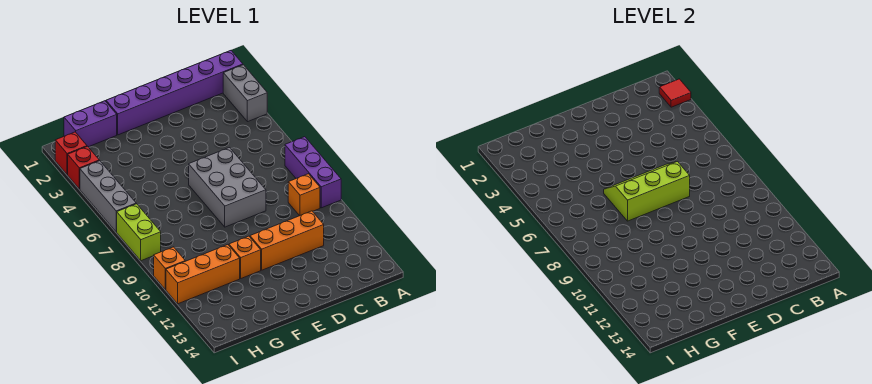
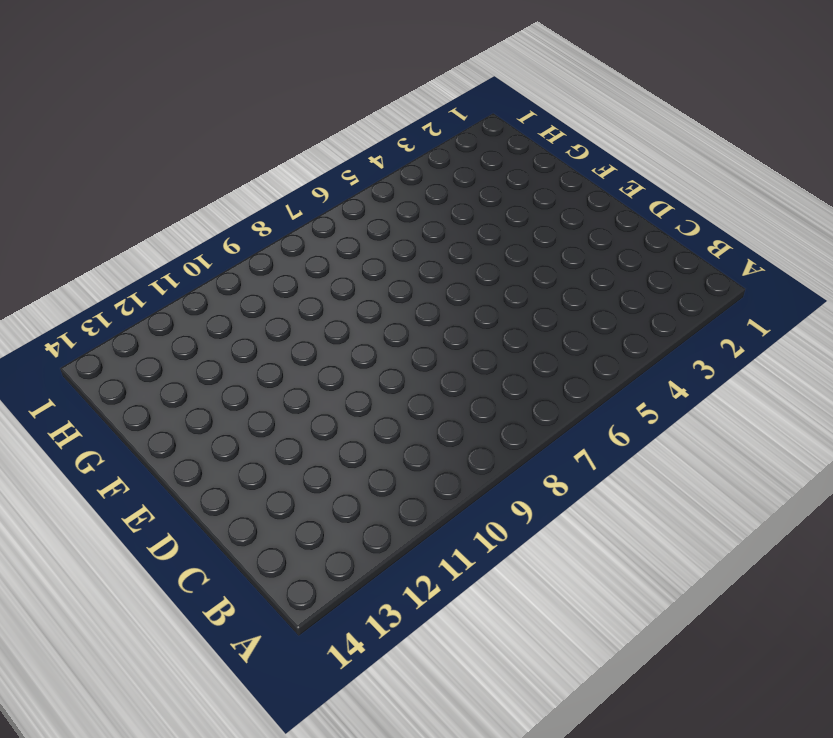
none -> purple brick A1:F1 level 1
none -> grey brick A2:A3 level 1
none -> purple brick A7:A9 level 1

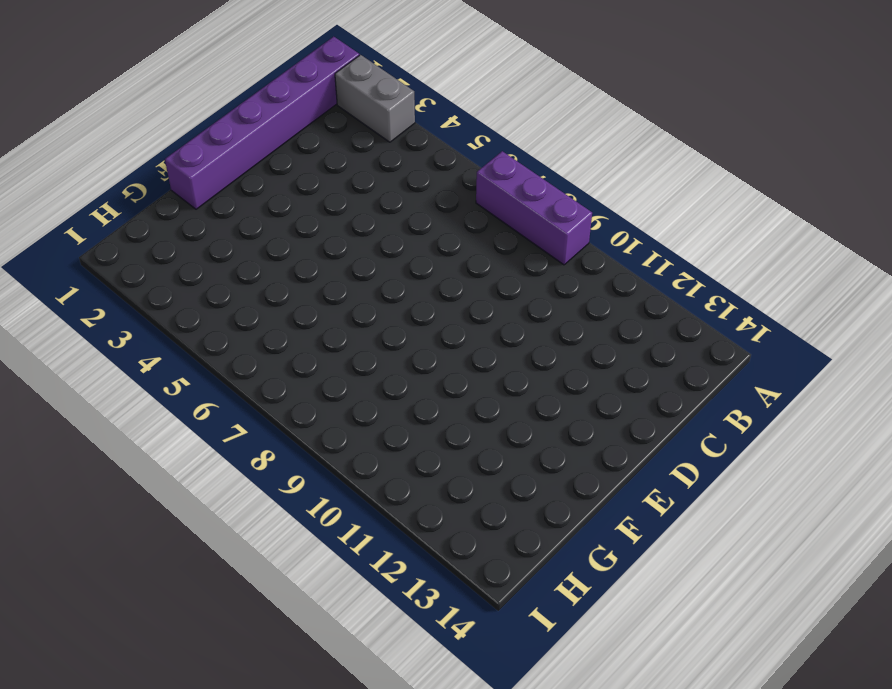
none -> orange brick B9 level 1
none -> orange brick C11:E11 level 1
none -> grey brick D6:E8 level 1

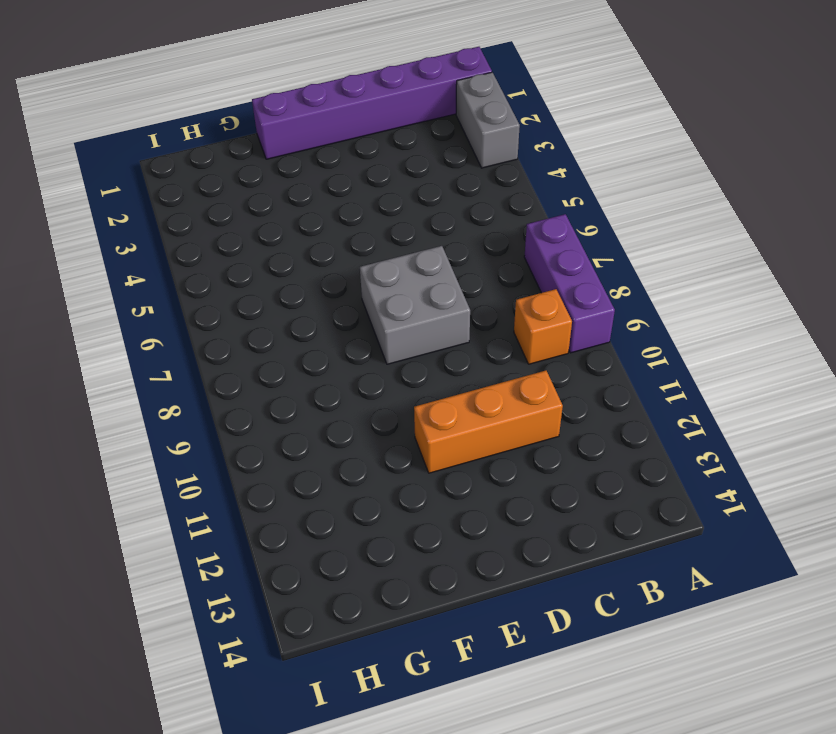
grey brick D7:E8 level 1 -> grey brick D6:E8 level 1
none -> orange brick F11 level 1
none -> purple brick G1:H1 level 1
none -> orange brick G11:I11 level 1

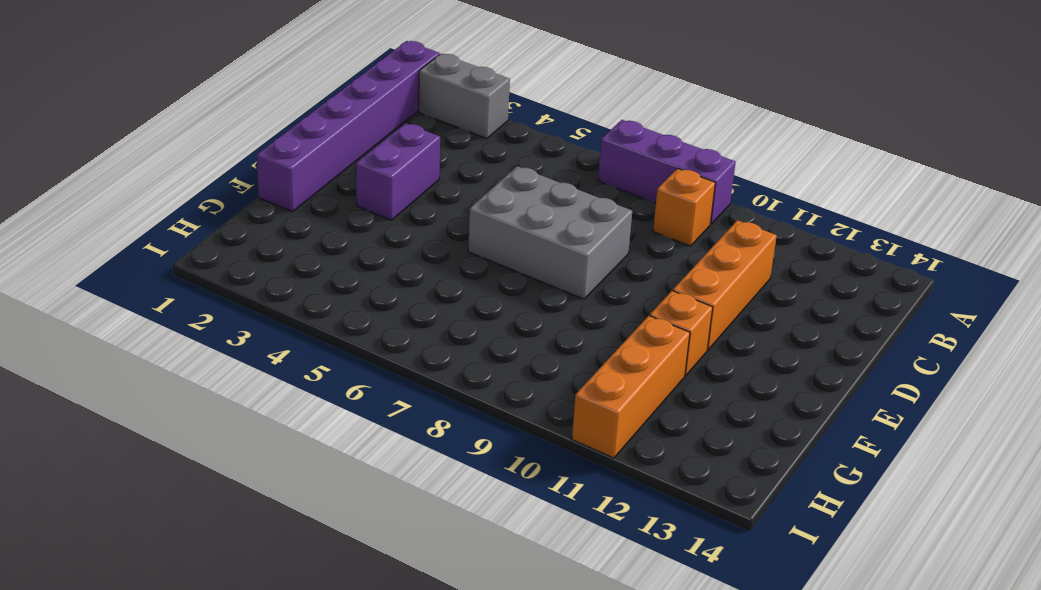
purple brick D3:E3 level 1 -> purple brick G1:H1 level 1
none -> red brick I2 level 1
none -> red brick I3 level 1
none -> grey brick I4:I6 level 1

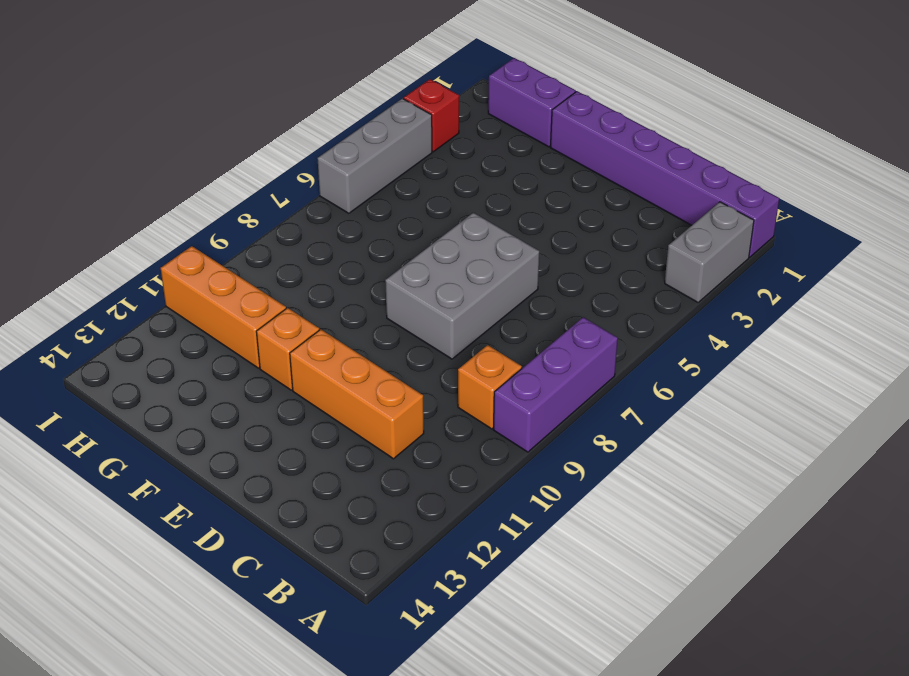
none -> red brick I2 level 1
none -> lime brick I7:I8 level 1
none -> orange brick I10 level 1

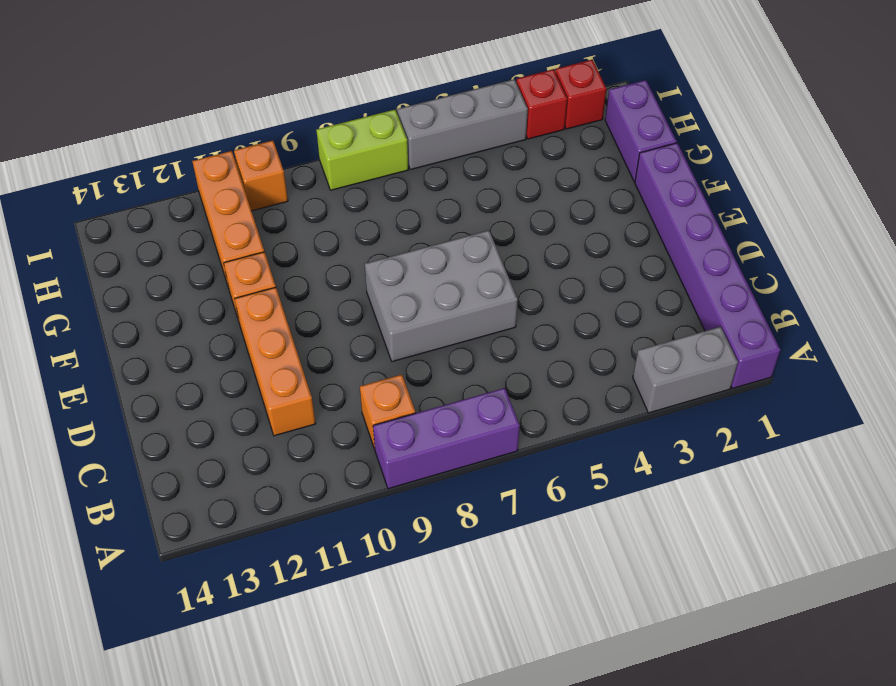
none -> red tile A2 level 2
none -> lime slope D6:F7 level 2 top 7

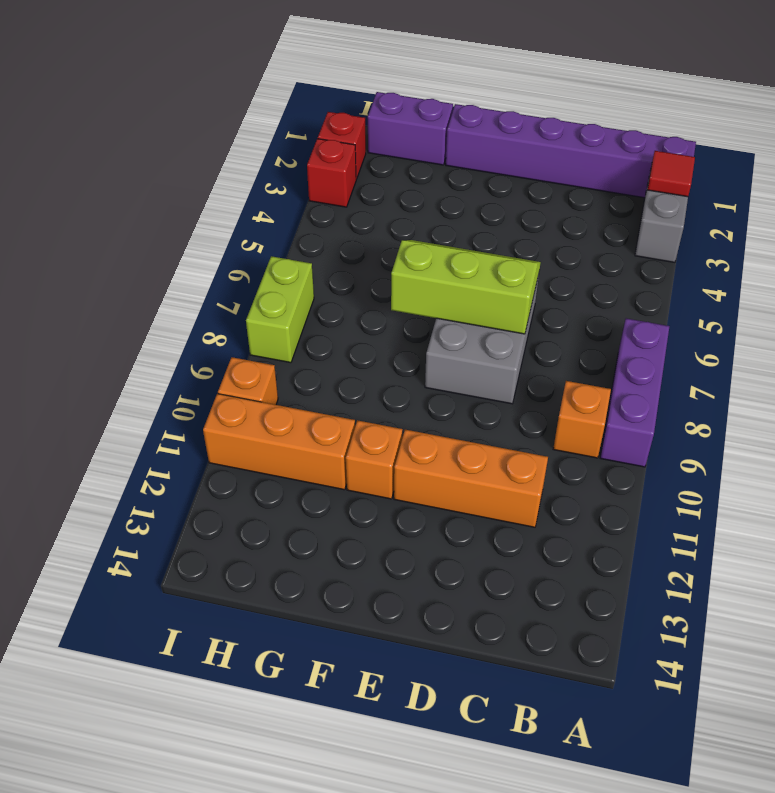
none -> grey brick I4:I6 level 1

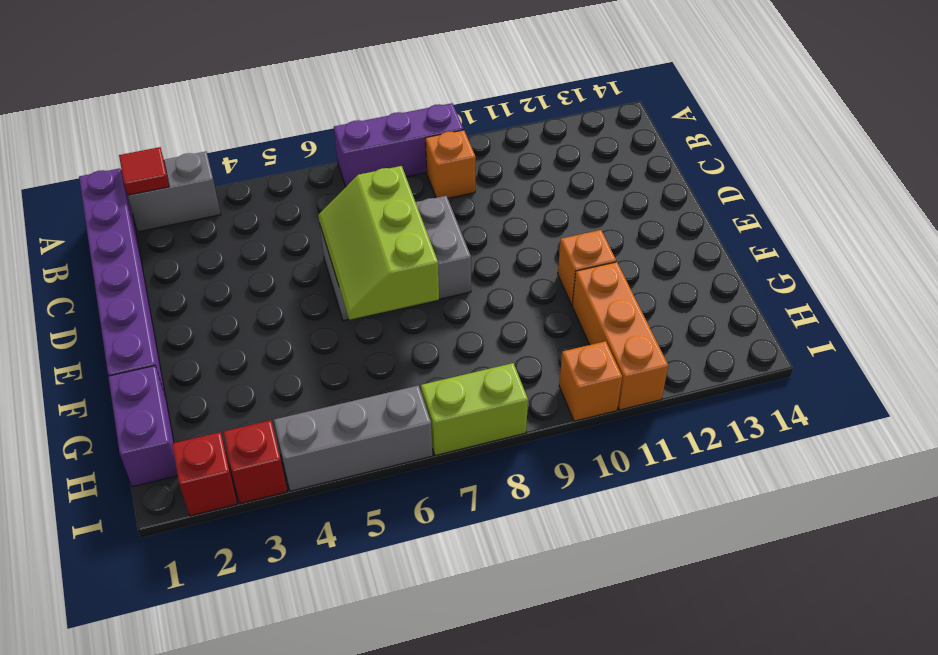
none -> orange brick C11:E11 level 1

